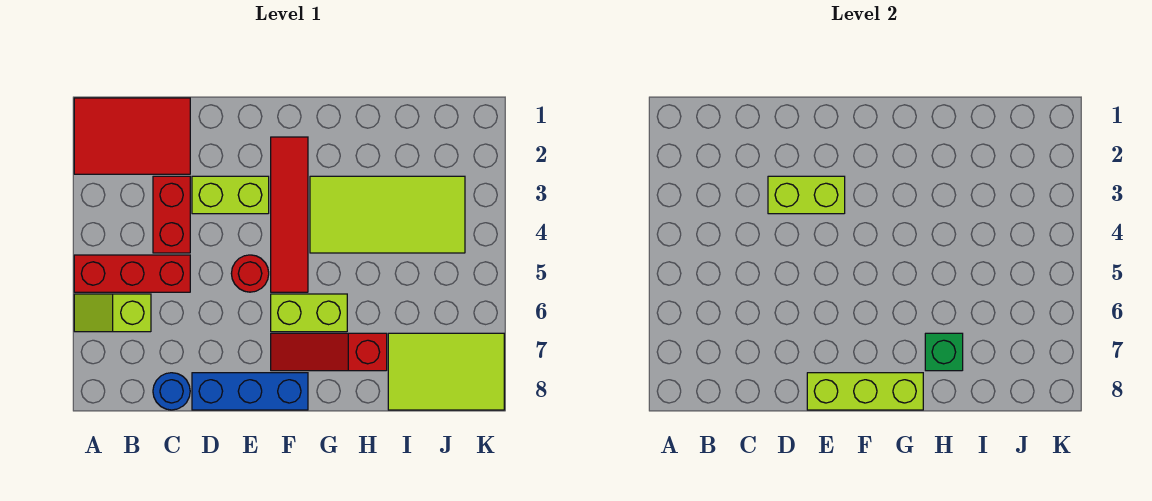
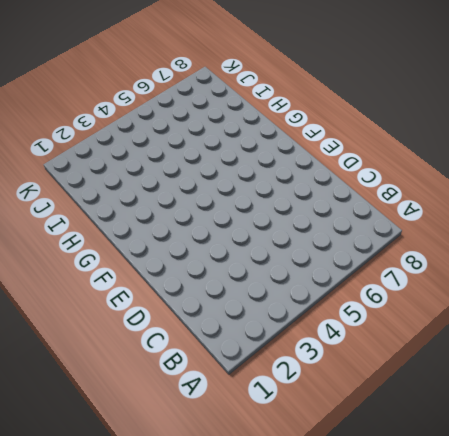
none -> red tile A1:C2 level 1
none -> red brick A5:C5 level 1
none -> lime slope A6:B6 level 1 top B

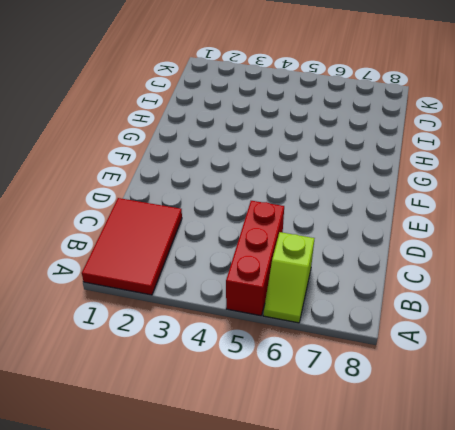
none -> red brick C3:C4 level 1
none -> blue round brick C8 level 1
none -> lime brick D3:E3 level 1

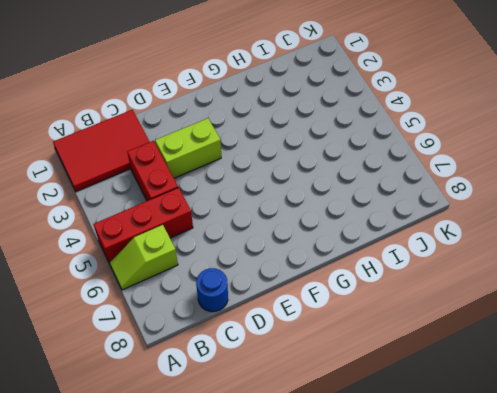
none -> blue brick D8:F8 level 1
none -> red round brick E5 level 1
none -> red tile F2:F5 level 1

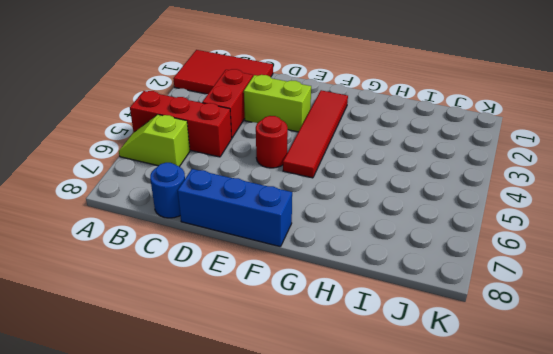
none -> lime brick F6:G6 level 1
none -> red slope F7:H7 level 1 top H
none -> lime tile G3:J4 level 1

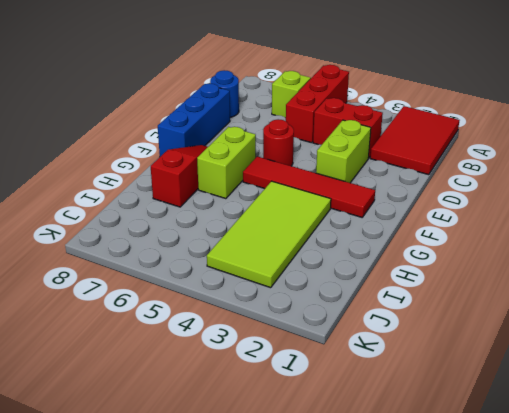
none -> lime tile I7:K8 level 1
none -> lime brick D3:E3 level 2
none -> lime brick E8:G8 level 2

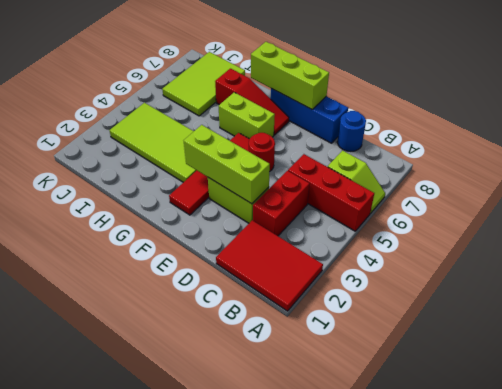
lime brick D3:F3 level 2 -> lime brick D3:E3 level 2
lime tile I6:J8 level 1 -> lime tile I7:K8 level 1
none -> green brick H7 level 2

